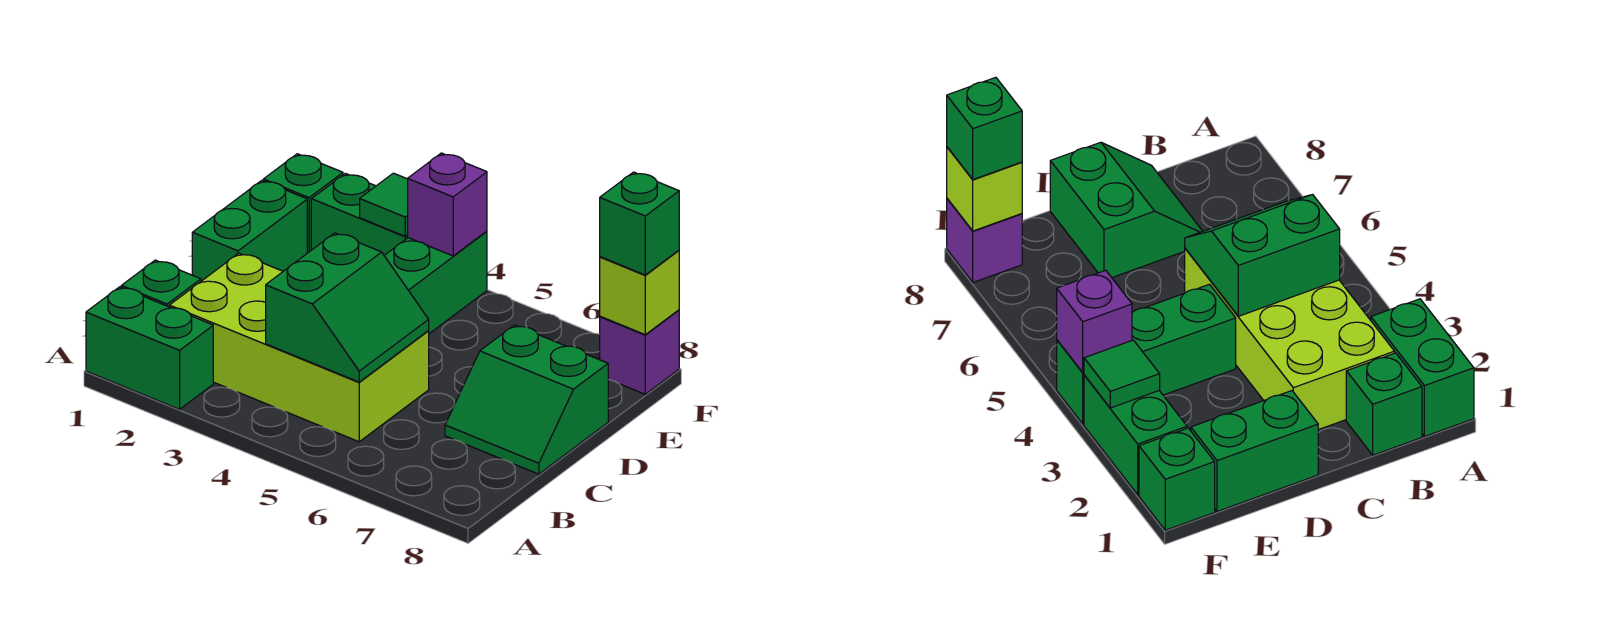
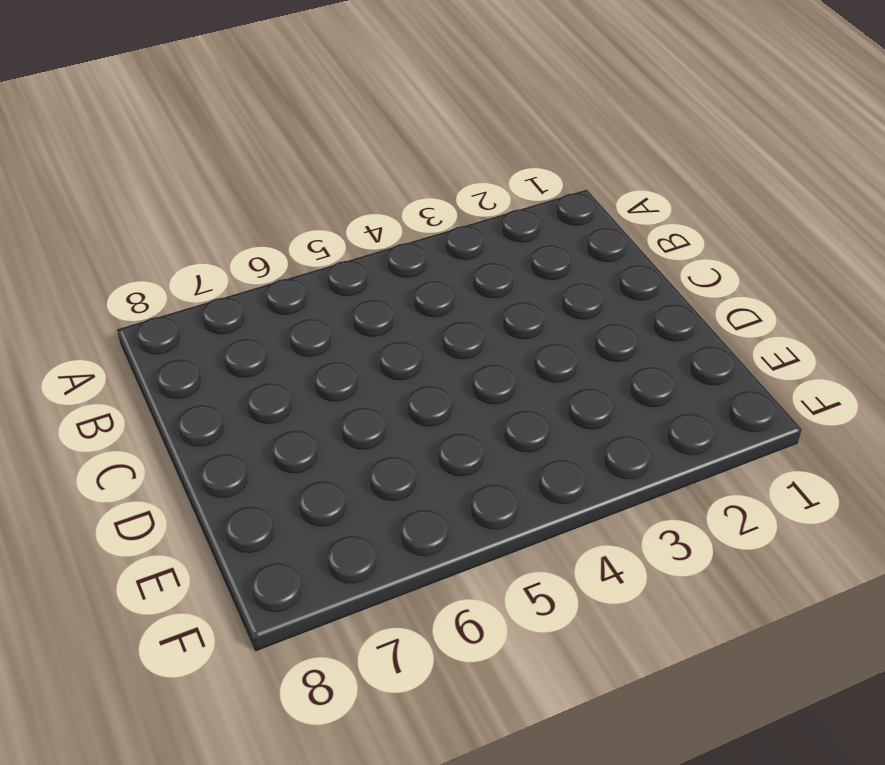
none -> green brick A1:A2 level 1
none -> green brick B1 level 1
none -> lime brick B2:C5 level 1

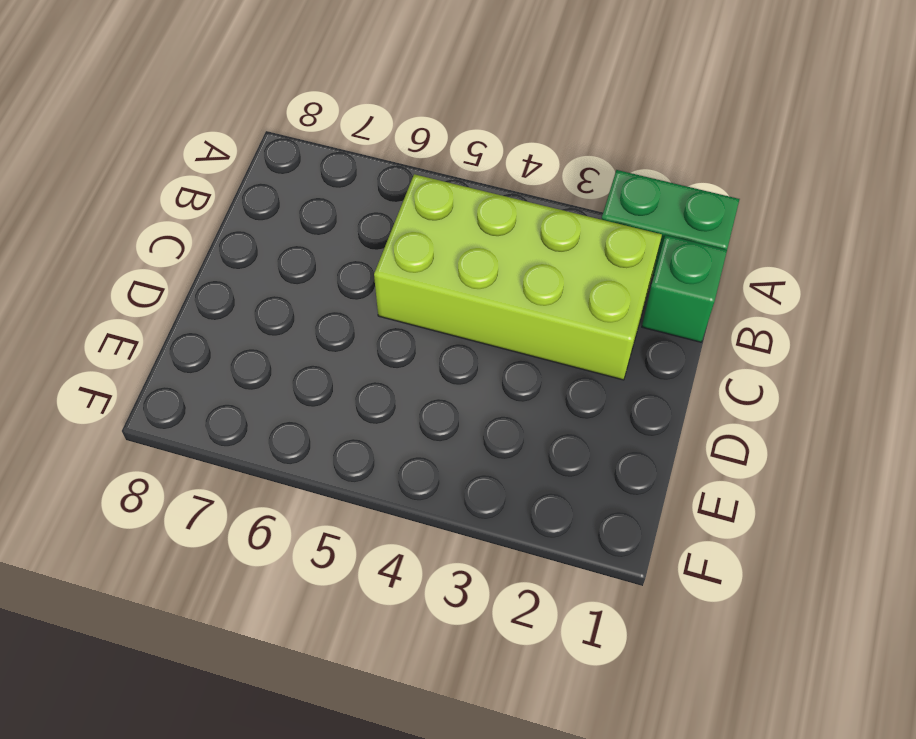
none -> green slope C7:D8 level 1 top D
none -> green brick D1:E1 level 1
none -> green brick D4:F4 level 1

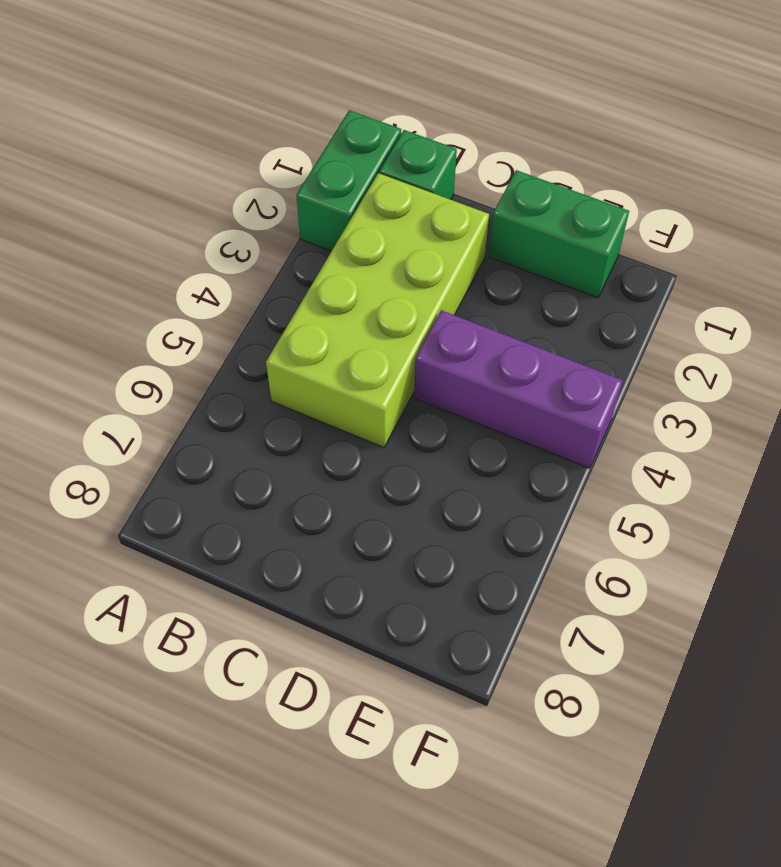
purple brick D4:F4 level 1 -> green brick D4:F4 level 1
none -> green slope C7:D8 level 1 top D
none -> green brick F1 level 1
none -> green brick F2:F3 level 1

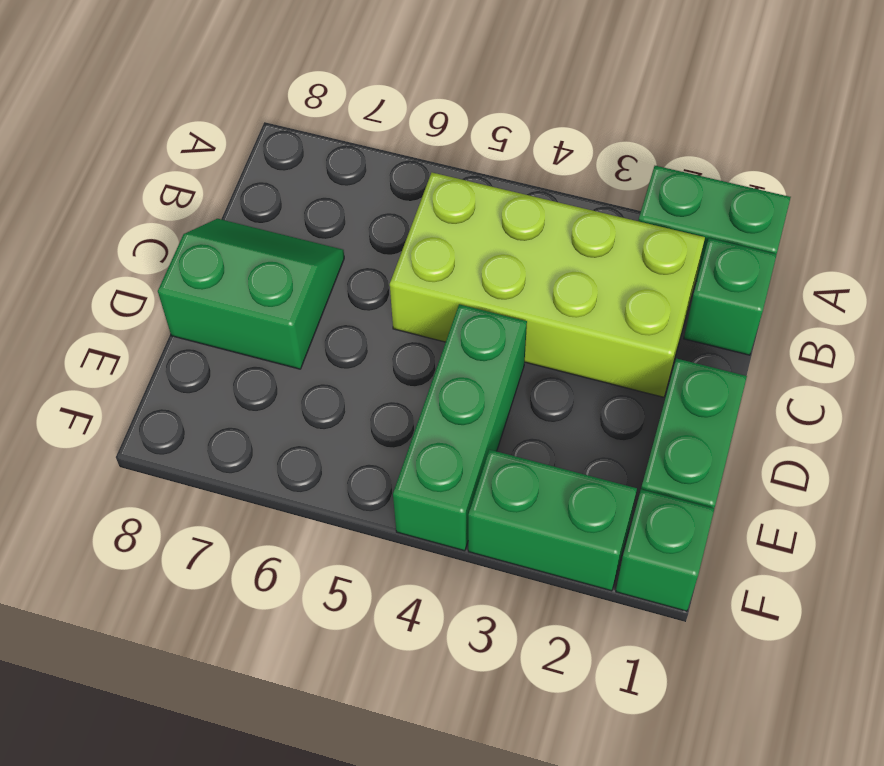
none -> purple brick F8 level 1
none -> green slope B4:C5 level 2 top 4
none -> green tile F3 level 2

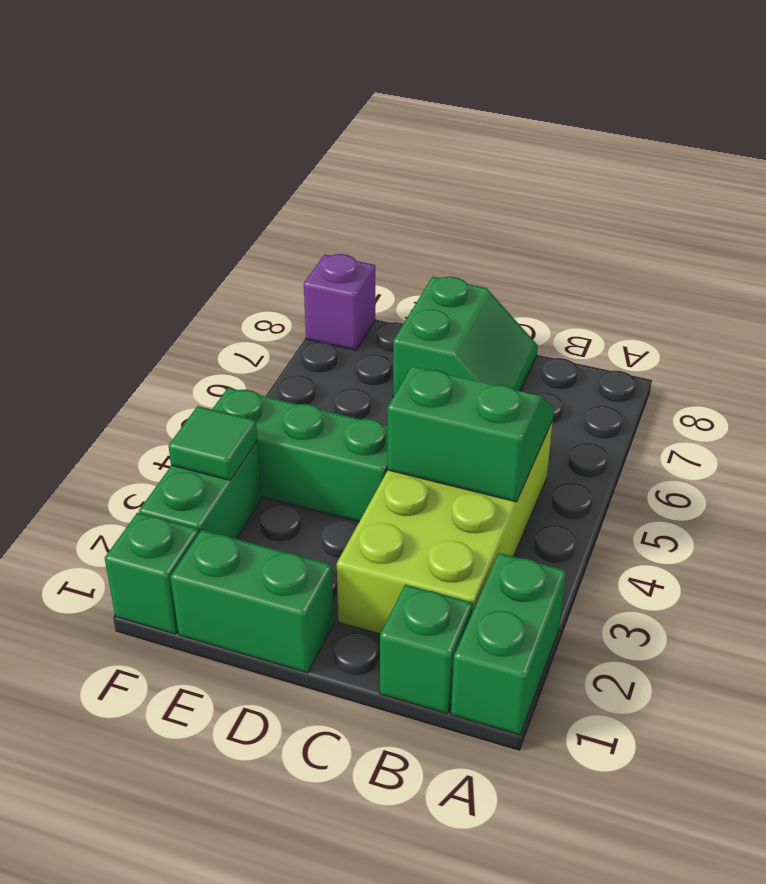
none -> purple brick F4 level 2
none -> lime brick F8 level 2
none -> green brick F8 level 3

